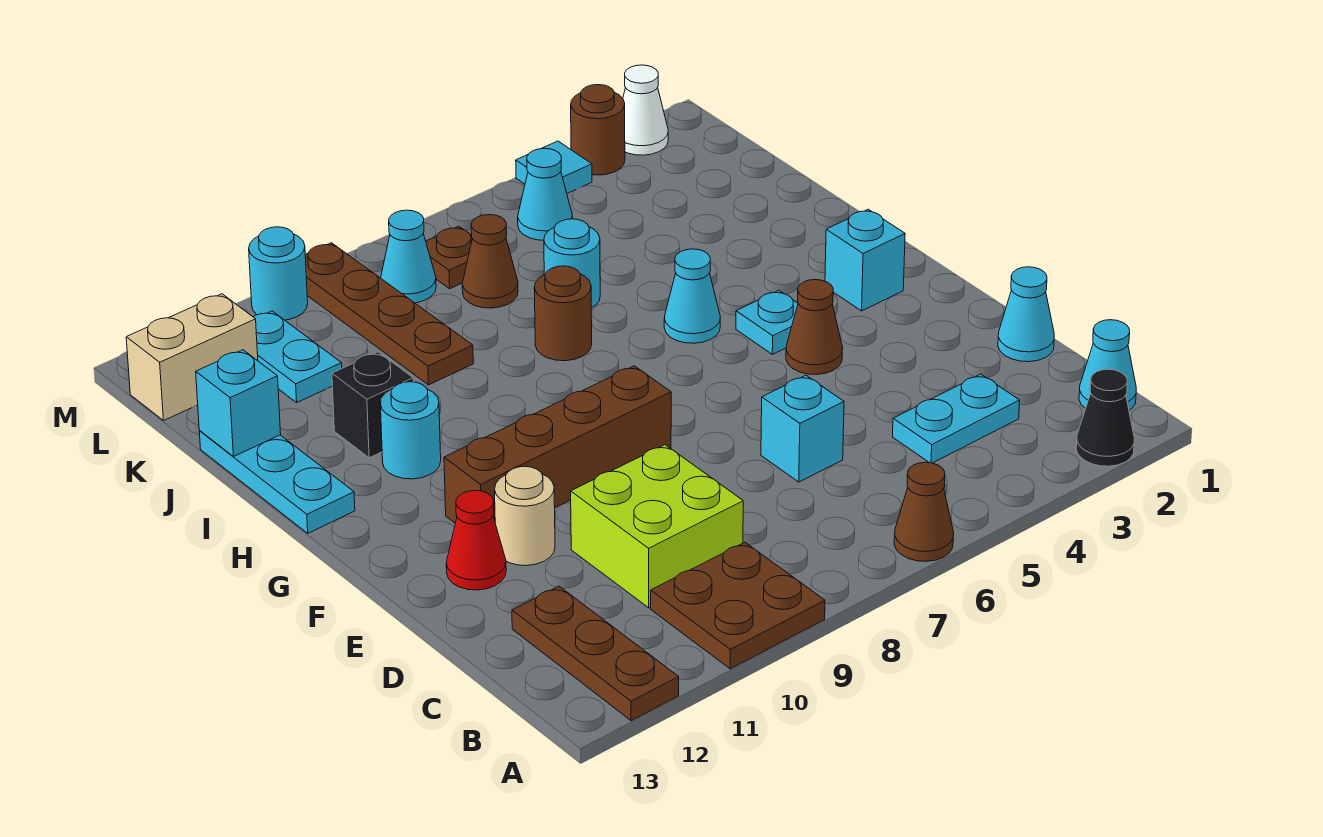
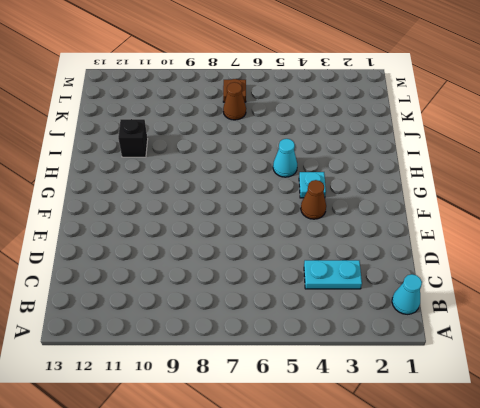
none -> black cone A2 level 1
none -> brown cone A6 level 1
none -> brown plate A9:B10 level 1
none -> brown plate A12:C12 level 1

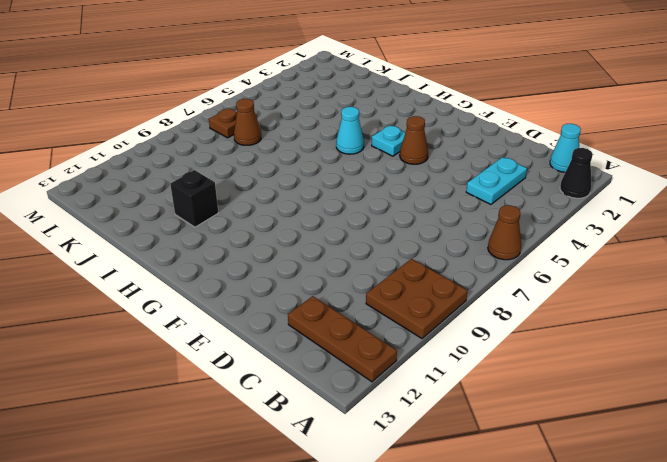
none -> lime brick C9:D10 level 1
none -> cyan cone D1 level 1
none -> cyan brick D6 level 1
none -> tan round brick E11 level 1

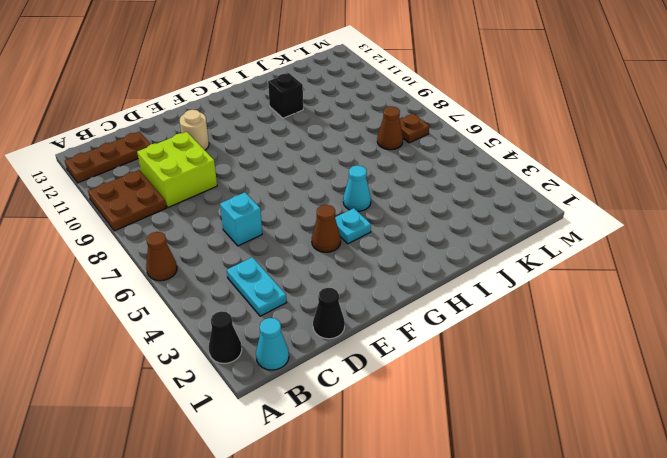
black cone D1 level 1 -> cyan cone D1 level 1
none -> red cone E12 level 1
none -> brown brick F8:F11 level 1
none -> cyan brick G2 level 1
none -> cyan round brick H11 level 1

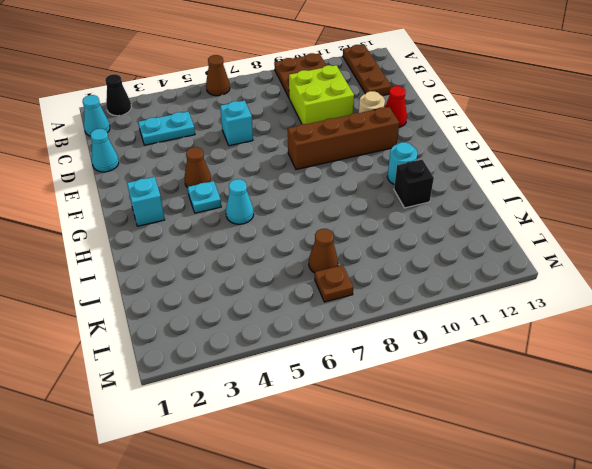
none -> cyan plate H13:J13 level 1
none -> brown round brick I7 level 1
none -> cyan round brick J6 level 1
none -> brown plate J9:M9 level 1

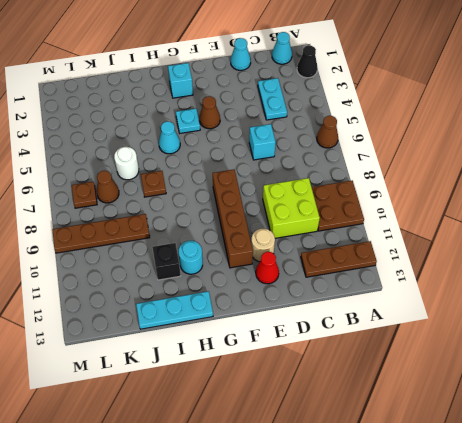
brown plate I7 level 1 -> brown round brick I7 level 1
white round brick J6 level 1 -> cyan round brick J6 level 1
none -> cyan plate K11:L11 level 1
none -> cyan cone L5 level 1
none -> cyan cone L8 level 1
none -> tan brick L12:L13 level 1

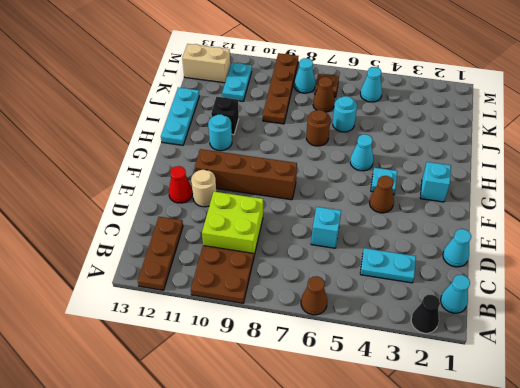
none -> white cone M2 level 1
none -> brown round brick M3 level 1
none -> cyan tile M4 level 1
none -> cyan round brick M10 level 1

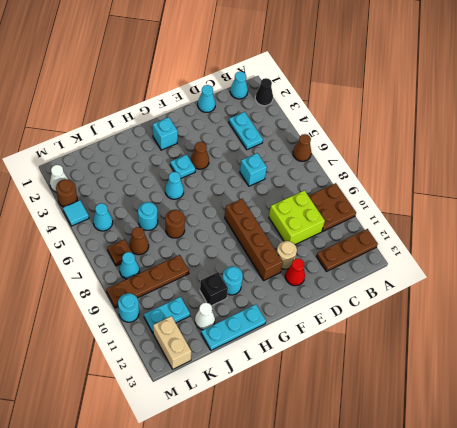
white cone J12 level 1 -> none
none -> cyan brick J13 level 2

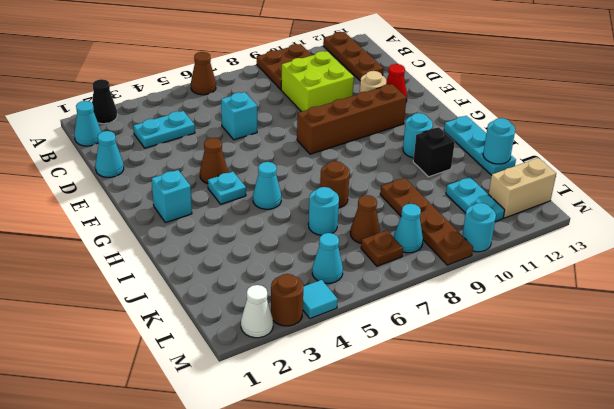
cyan round brick J13 level 2 -> cyan brick J13 level 2

